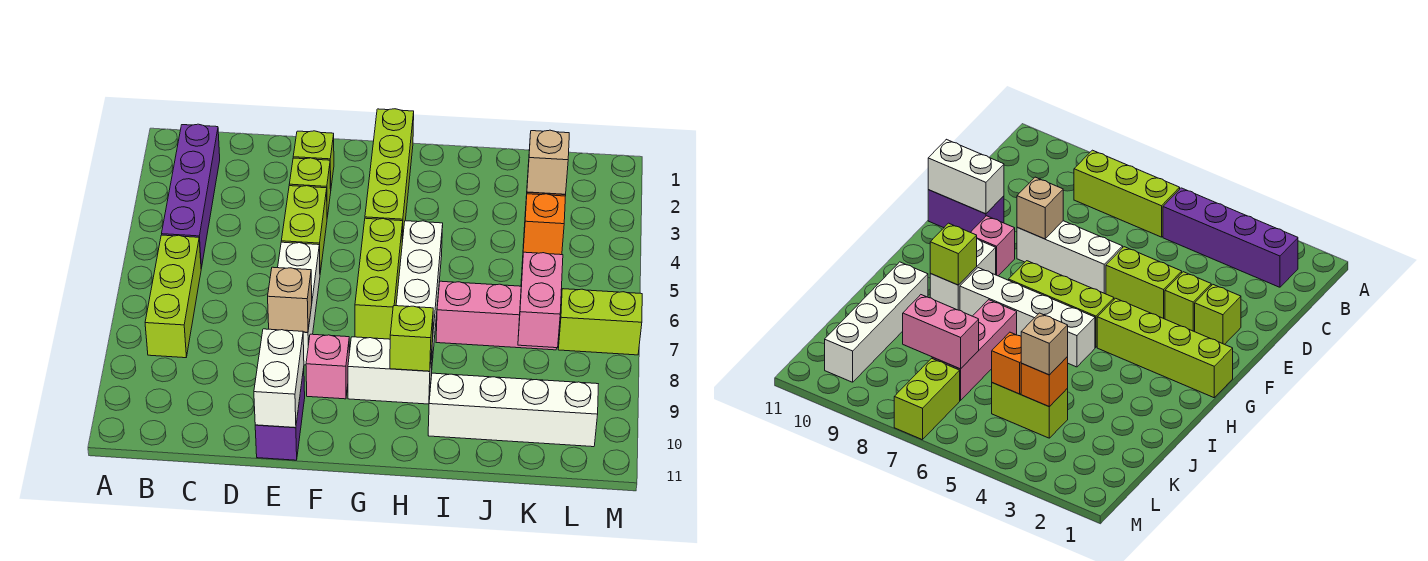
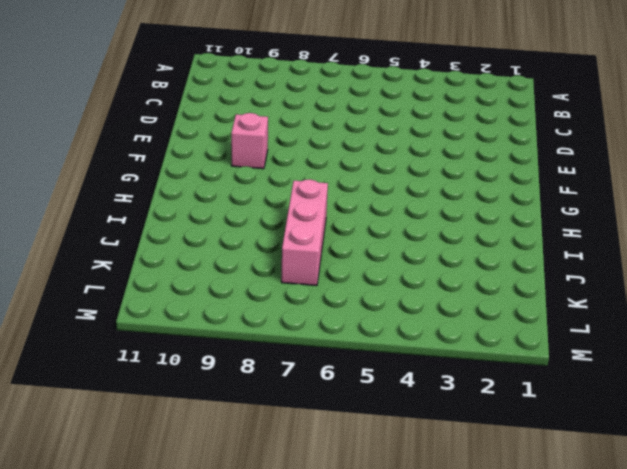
none -> purple brick B2:B5 level 1
none -> lime brick B6:B8 level 1
none -> lime brick E2 level 1

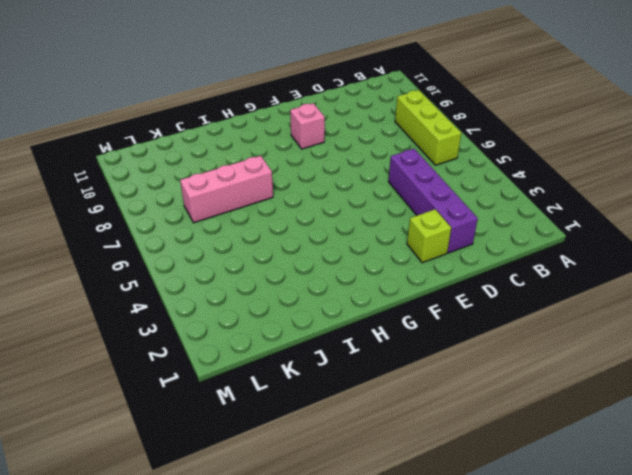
purple brick D2:D5 level 1 -> purple brick B2:B5 level 1
none -> lime brick E3 level 1
none -> lime brick E4:E5 level 1
none -> white brick E6:E8 level 1

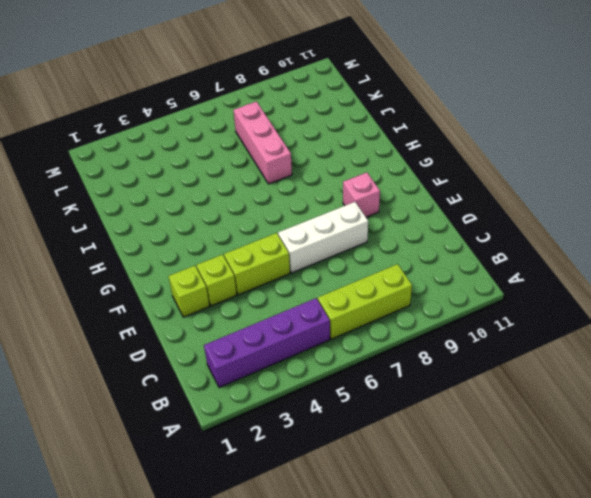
none -> purple brick E10:E11 level 1
none -> lime brick G1:G4 level 1
none -> lime brick G5:G7 level 1

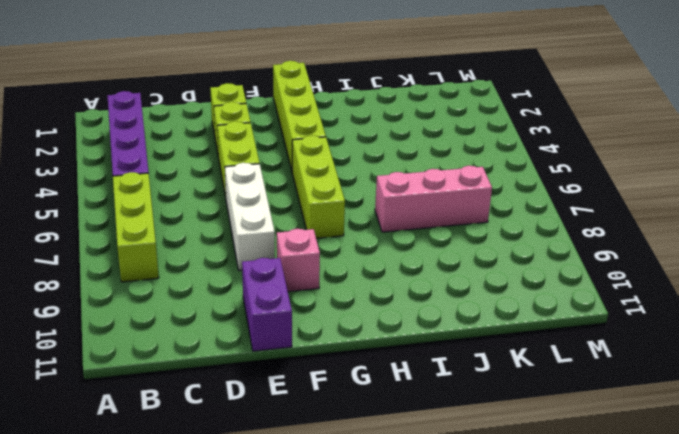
none -> white brick G9:H9 level 1
none -> white brick H5:H8 level 1
none -> white brick I10:L10 level 1

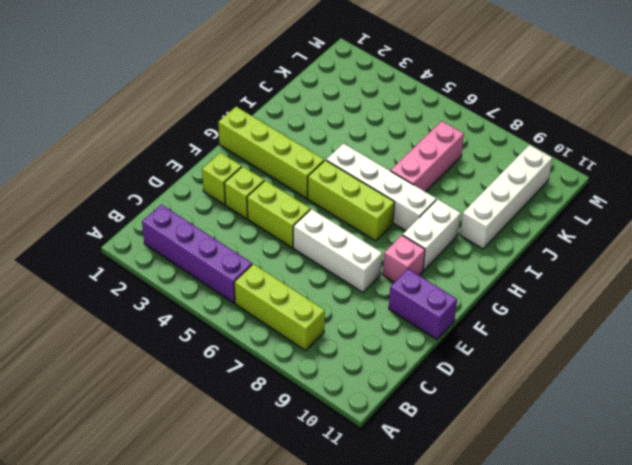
none -> lime brick K4:K5 level 1
none -> lime brick L7:M7 level 1
none -> tan brick E8 level 2

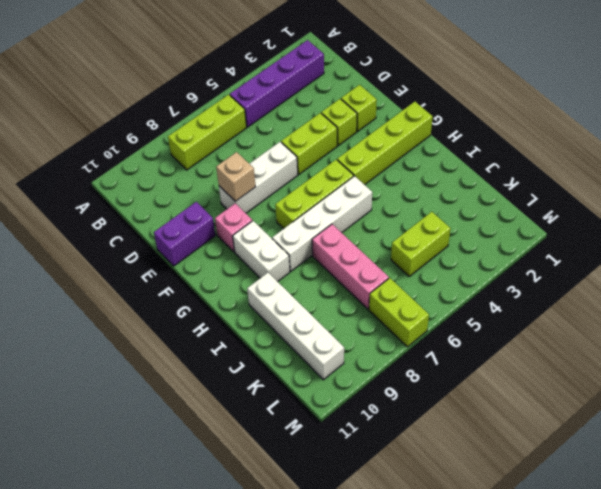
none -> white brick E10:E11 level 2
none -> lime brick H9 level 2
none -> orange brick K4 level 2

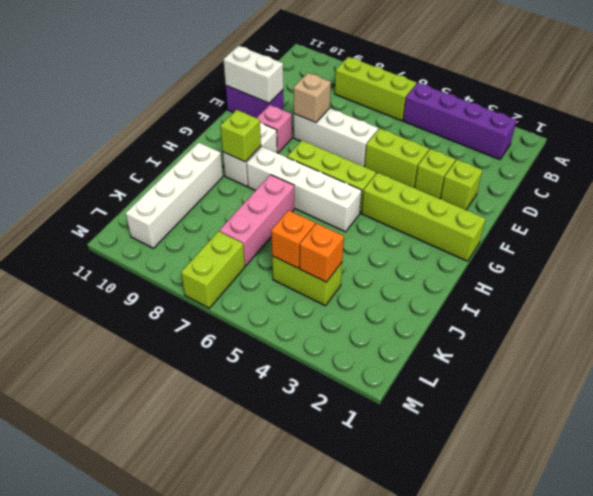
none -> pink brick K7:K8 level 2
none -> tan brick K4 level 3

